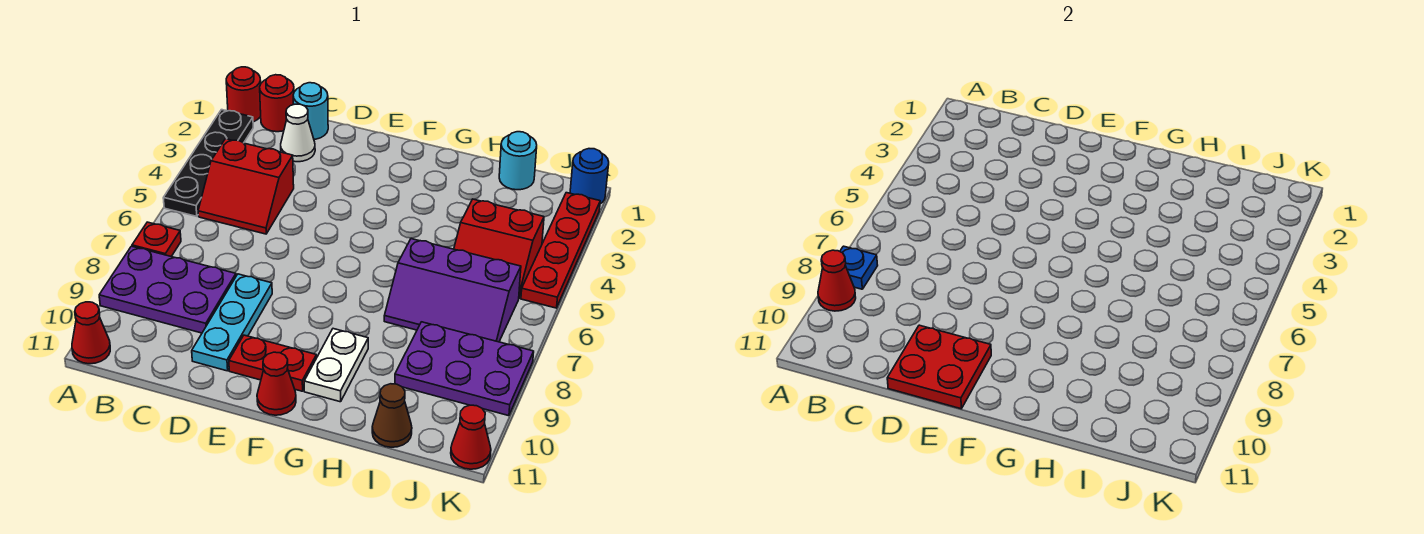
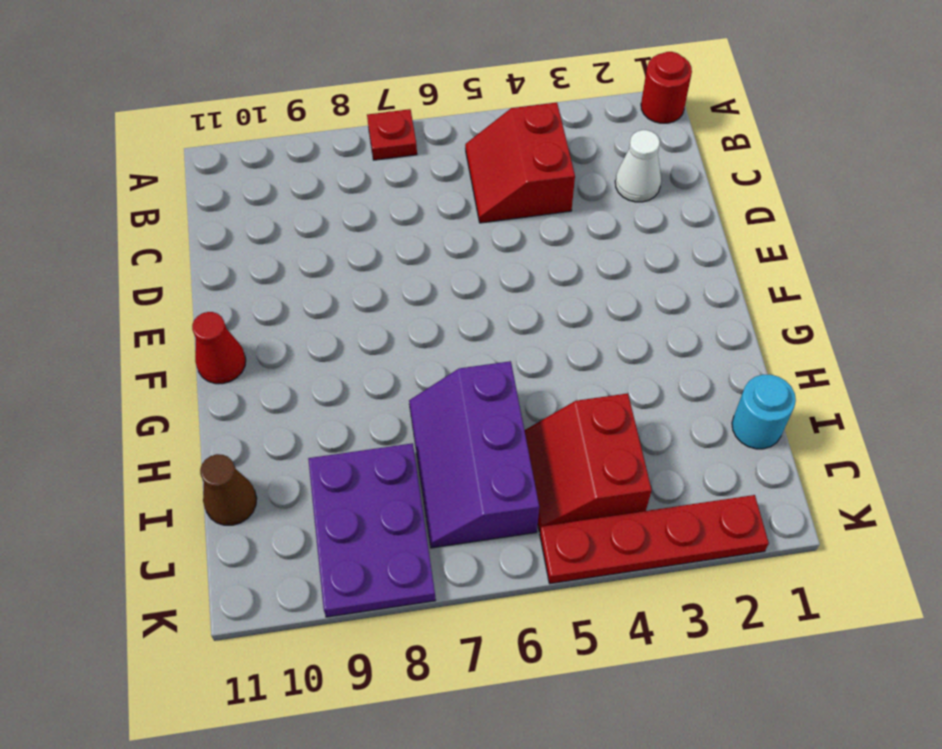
none -> black plate A2:A5 level 1
none -> purple plate A8:C9 level 1
none -> red cone A11 level 1

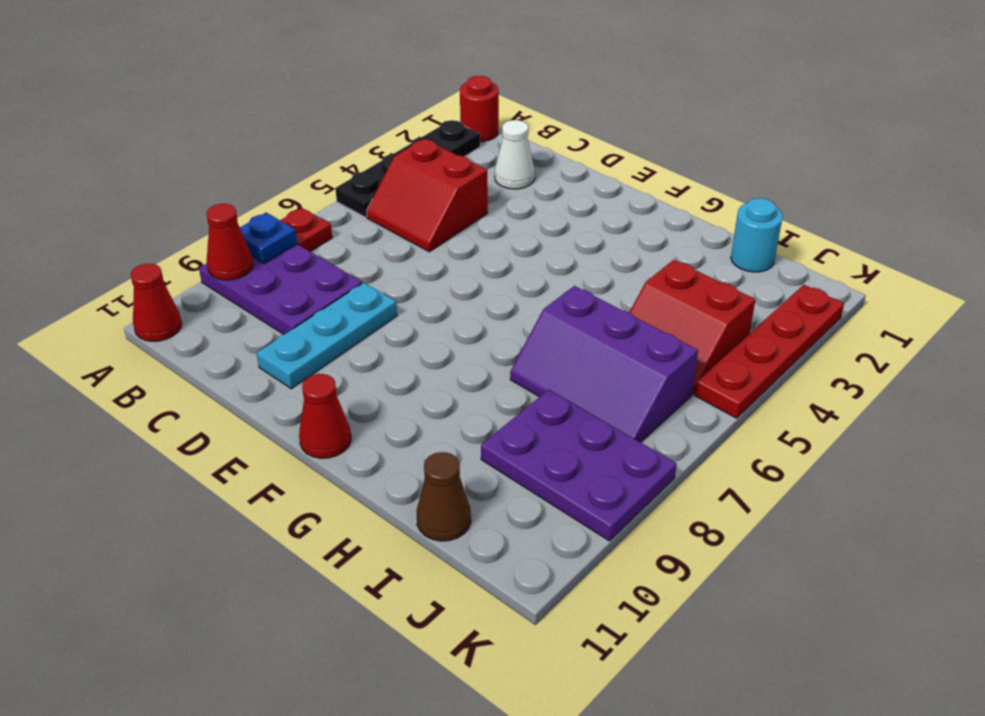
none -> red round brick B1 level 1
none -> cyan round brick C1 level 1
none -> red plate E10:F10 level 1

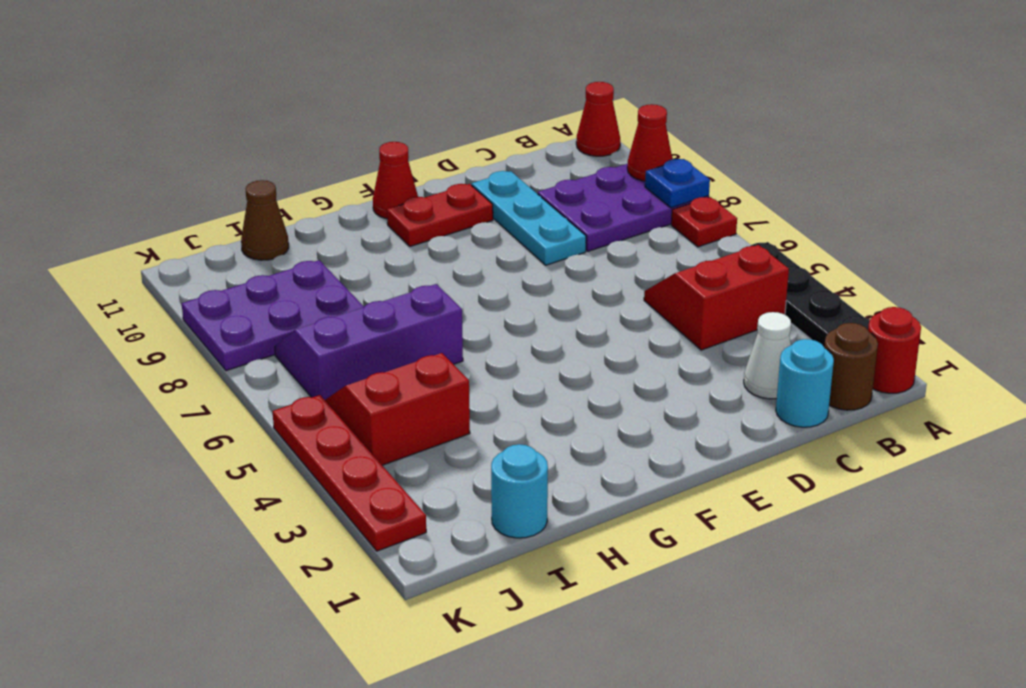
brown round brick B1 level 1 -> red round brick B1 level 1
none -> white plate G9:G10 level 1
none -> blue round brick K1 level 1
none -> red cone K11 level 1

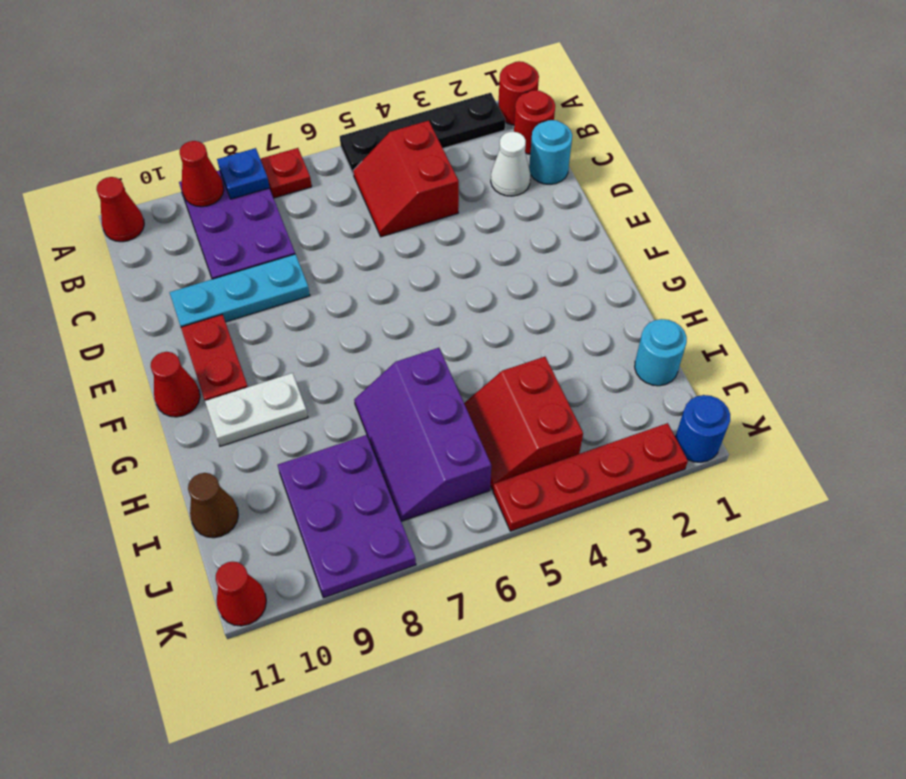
none -> red plate D10:E11 level 2

